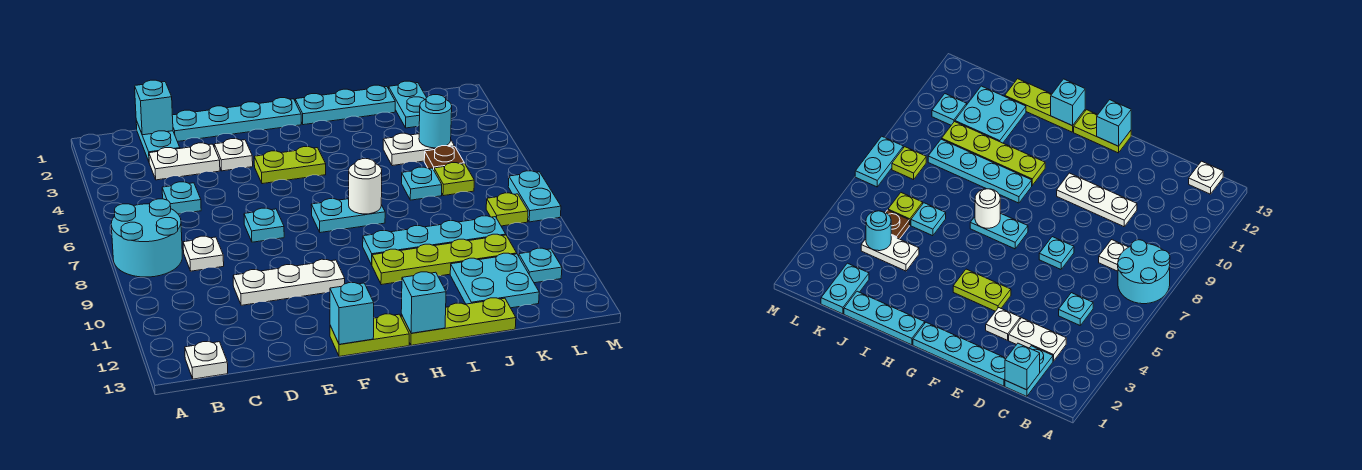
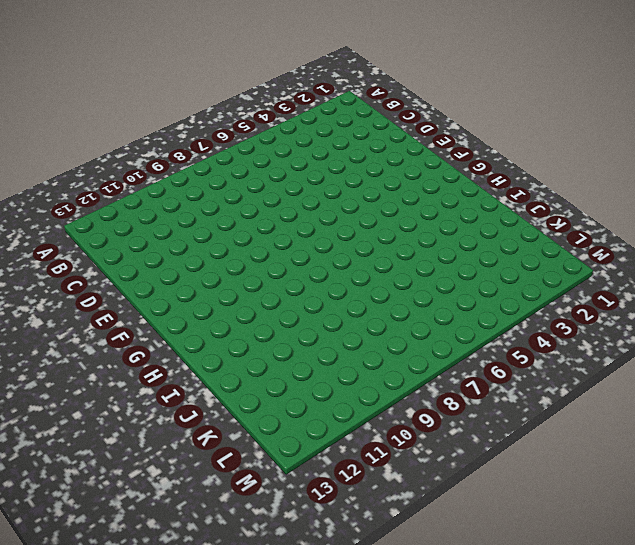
none -> cyan round brick A7:B8 level 1
none -> white plate B13 level 1
none -> cyan plate C1:C2 level 1
none -> white plate C3:D3 level 1

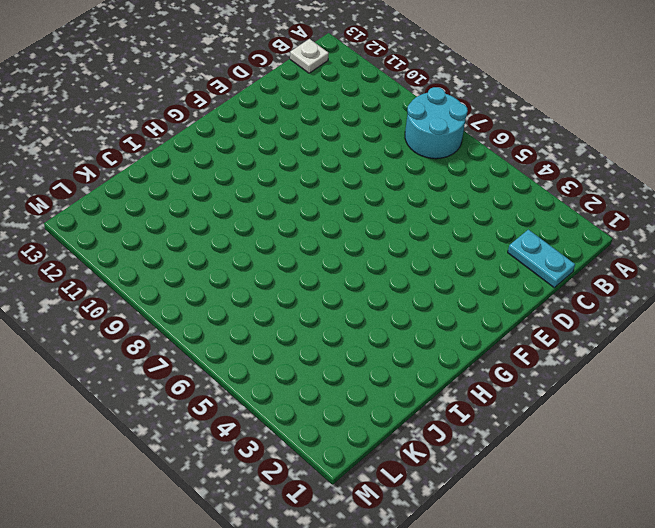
none -> white plate C3:D3 level 1
none -> cyan plate C5 level 1
none -> white plate C8 level 1
none -> cyan plate D1:G1 level 1

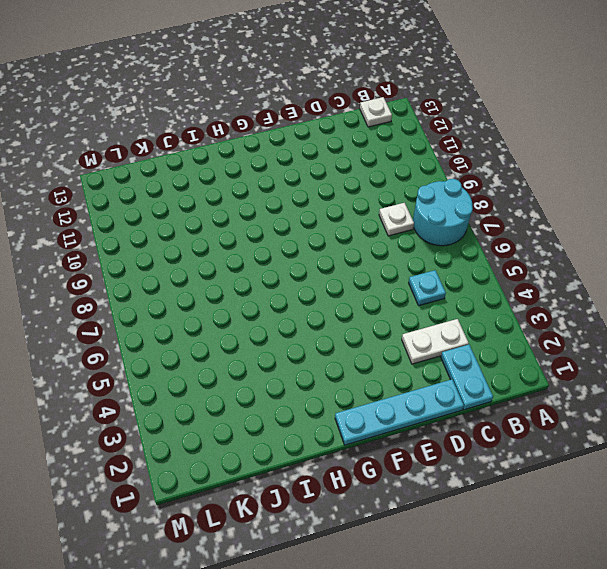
none -> white plate D10:F10 level 1
none -> white plate E3 level 1
none -> cyan plate E7 level 1
none -> lime plate F4:G4 level 1

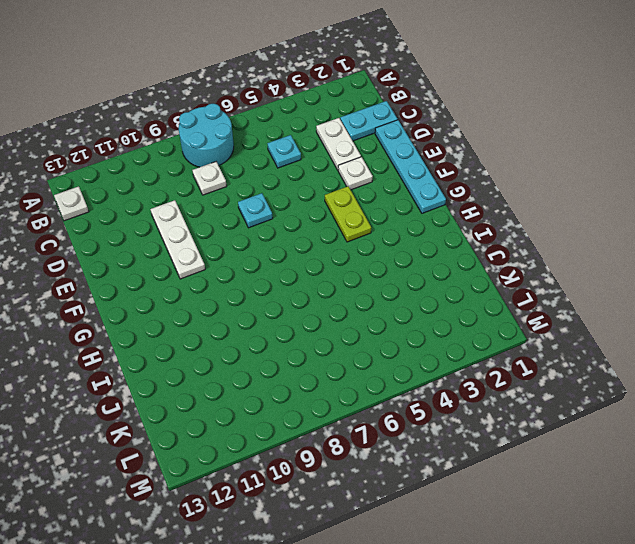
none -> lime plate F13:G13 level 1
none -> cyan plate G7:H7 level 1
none -> cyan plate H1:J1 level 1
none -> cyan plate H9:K9 level 1

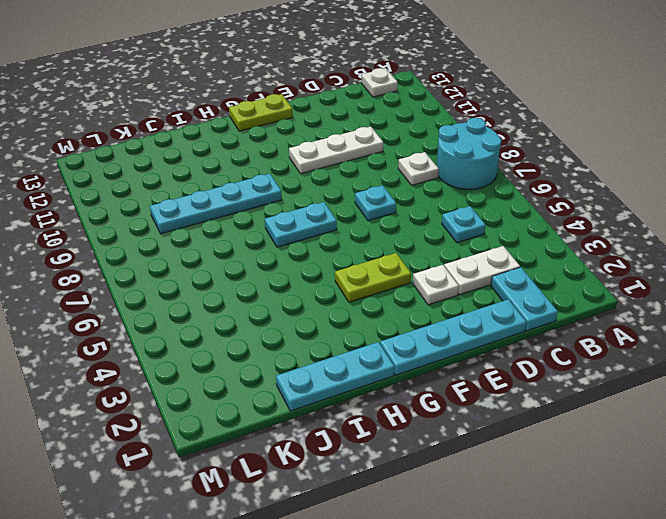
none -> lime plate H10:K10 level 1
none -> lime plate H13:J13 level 1
none -> white plate J4:K4 level 1
none -> cyan plate J6 level 1

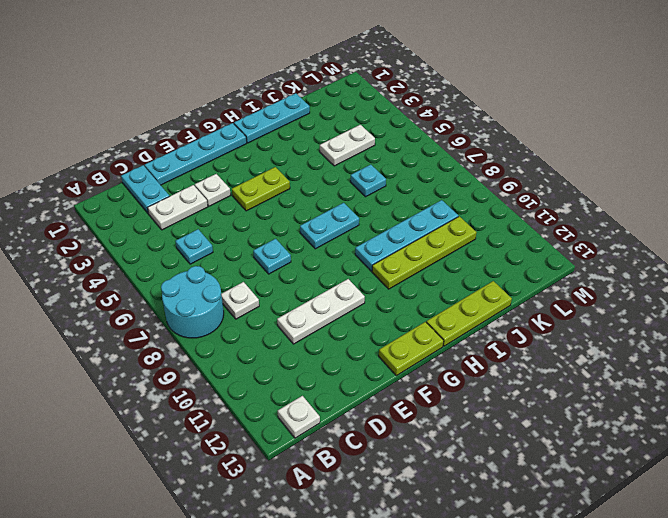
none -> cyan plate J11:K12 level 1
none -> cyan plate K1:K2 level 1
none -> brown plate K5 level 1
none -> lime plate K6 level 1

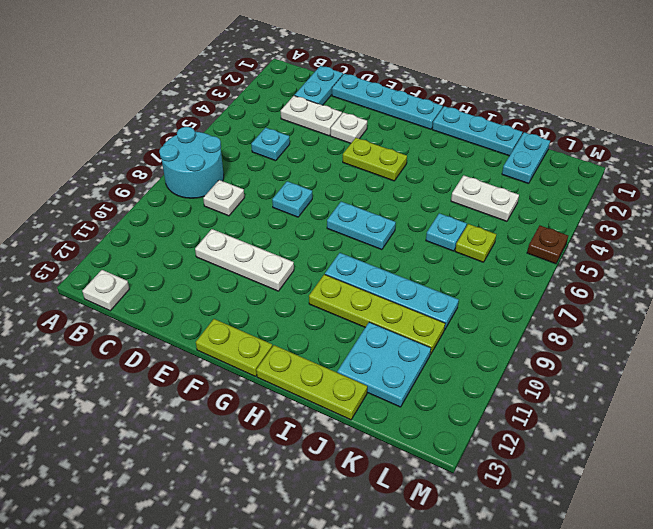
brown plate M5 level 1 -> brown plate K5 level 1
none -> lime plate L8 level 1
none -> cyan plate L11 level 1
none -> cyan plate M7:M8 level 1
none -> cyan brick C1 level 2

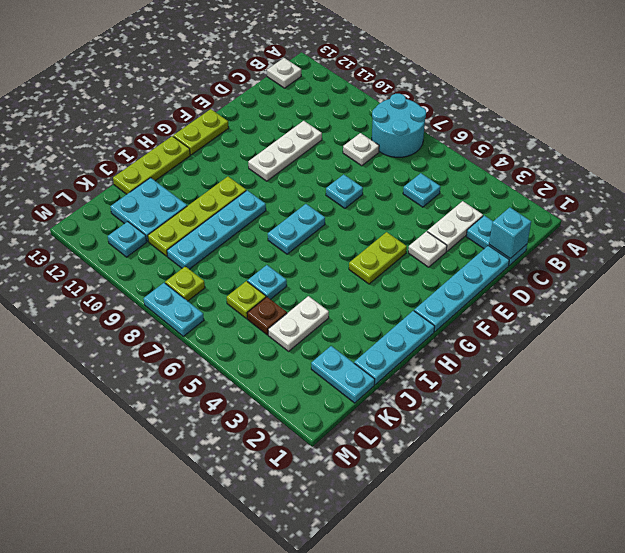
none -> cyan brick F13 level 2
none -> white round brick H7 level 2
none -> cyan brick H13 level 2
none -> cyan round brick K4 level 2

